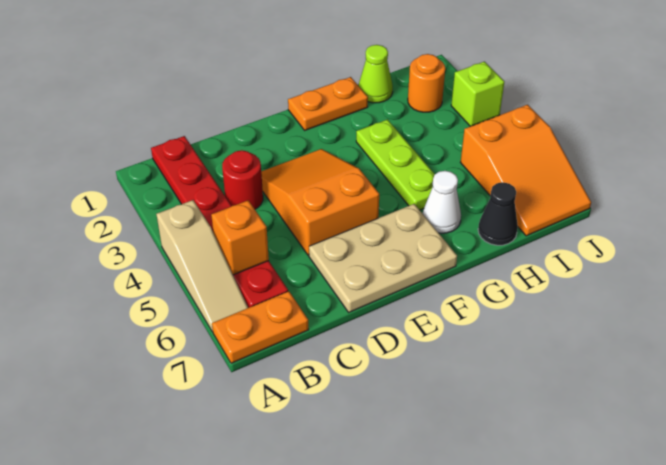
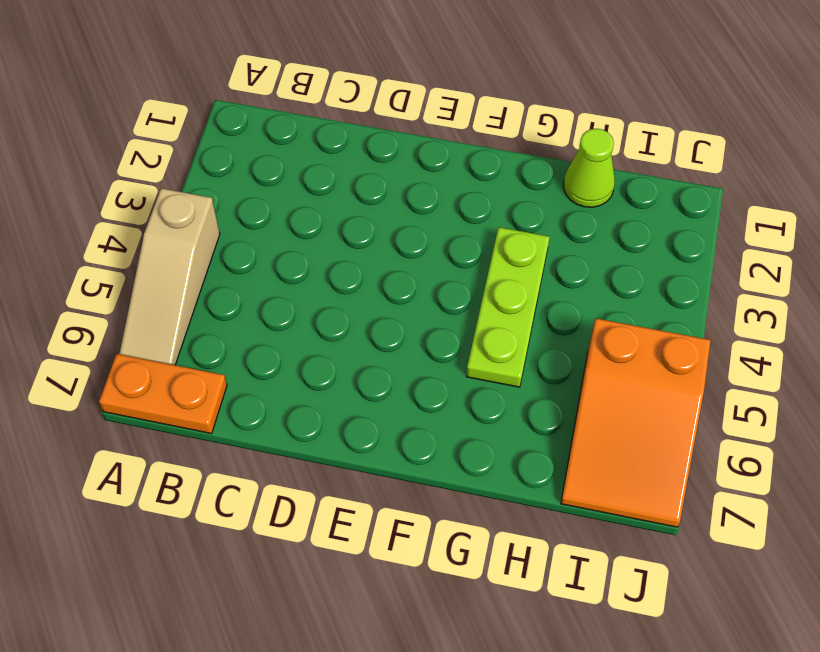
none -> red plate B1:B6 level 1
none -> red round brick C3 level 1
none -> orange slope D3:E5 level 1 top 5

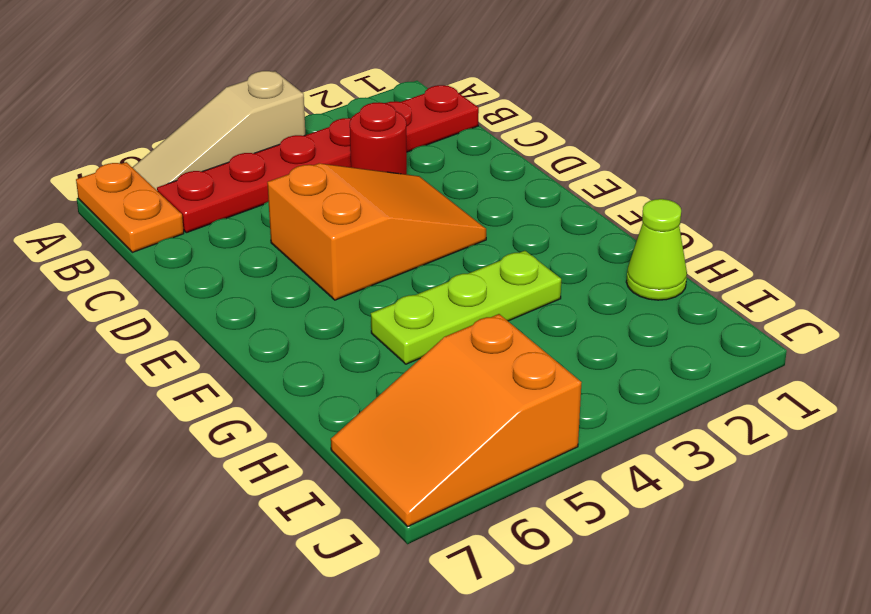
none -> tan plate D6:F7 level 1
none -> orange plate F1:G1 level 1
none -> white cone G6 level 1

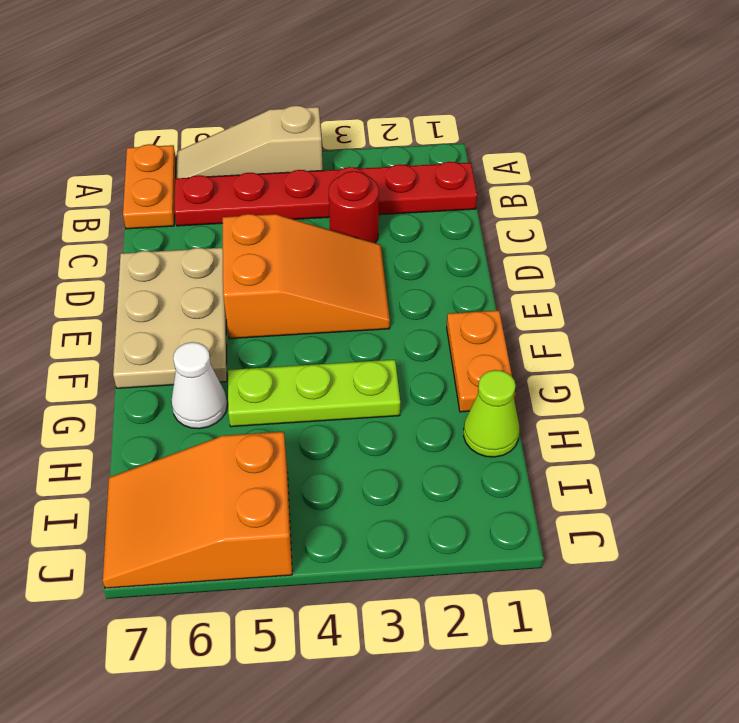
none -> black cone H7 level 1
none -> orange round brick I2 level 1
none -> lime brick J3 level 1

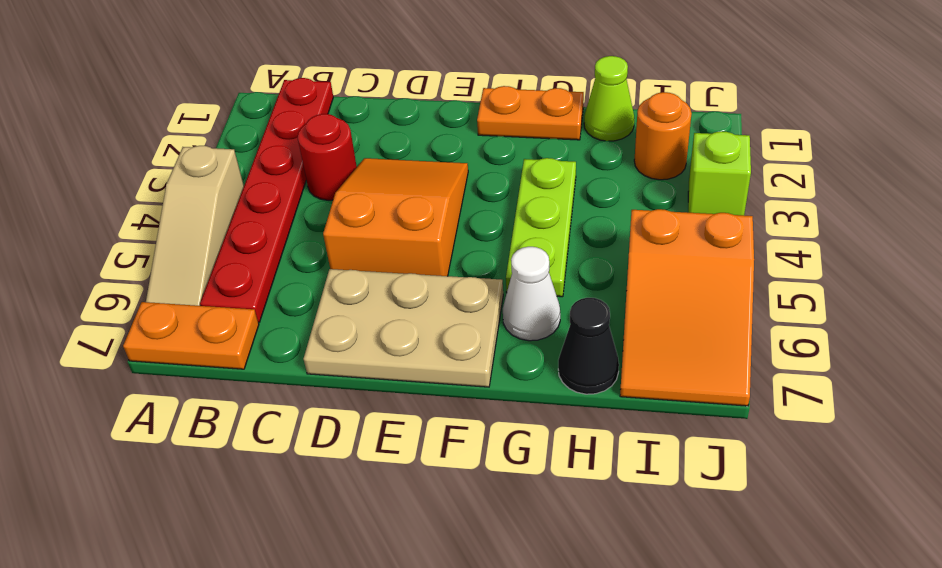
none -> orange brick B5 level 2

